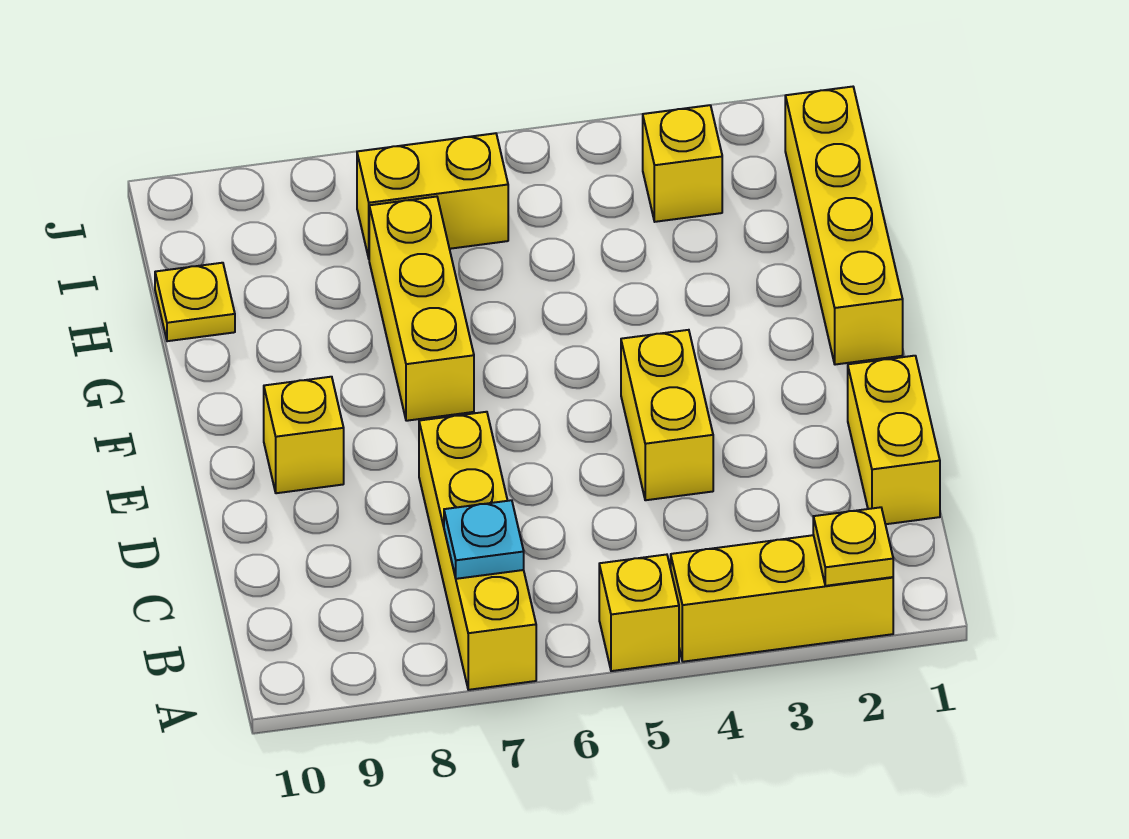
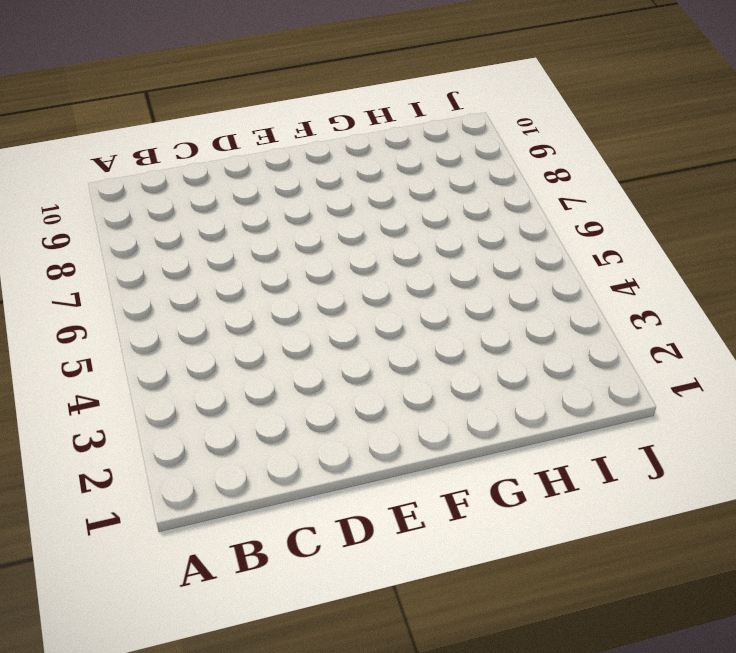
none -> yellow brick A2:A4 level 1
none -> yellow brick A5 level 1
none -> yellow brick A7:D7 level 1

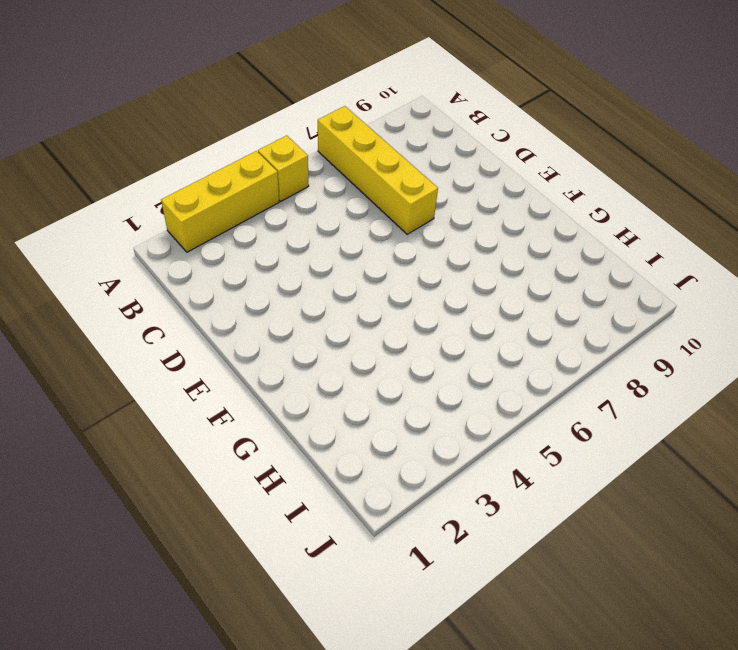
none -> yellow brick C1:D1 level 1
none -> yellow brick D4:E4 level 1
none -> yellow brick E9 level 1

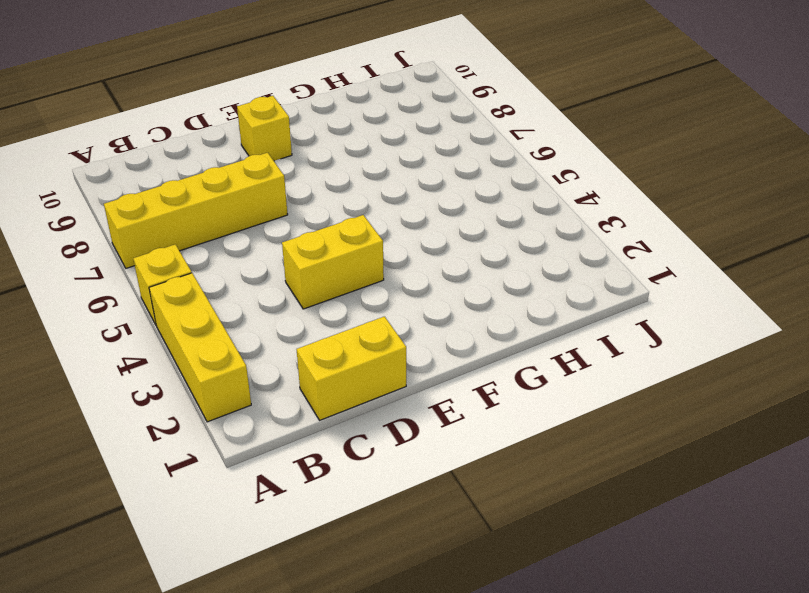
none -> yellow brick F1:I1 level 1
none -> yellow brick F7:H7 level 1
none -> yellow plate H10 level 1

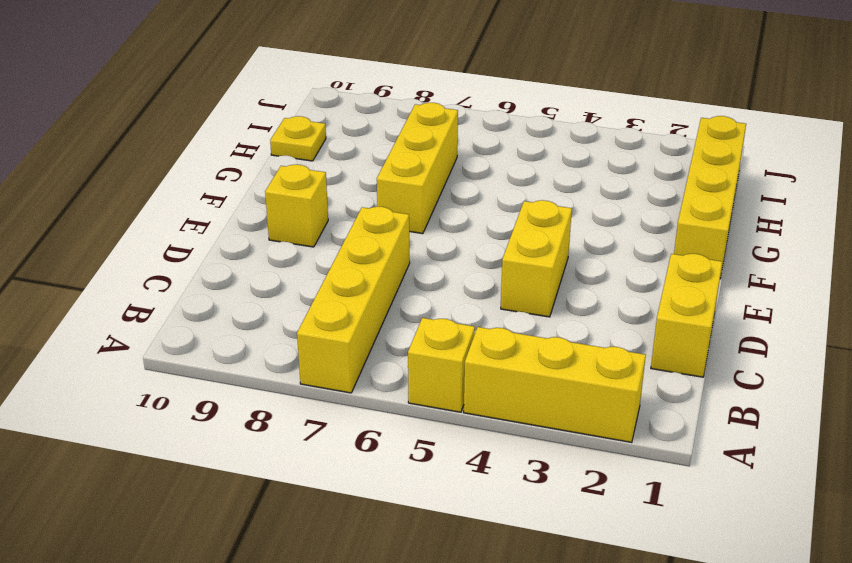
none -> yellow brick I3 level 1
none -> yellow brick I6:I7 level 1
none -> yellow plate A2 level 2

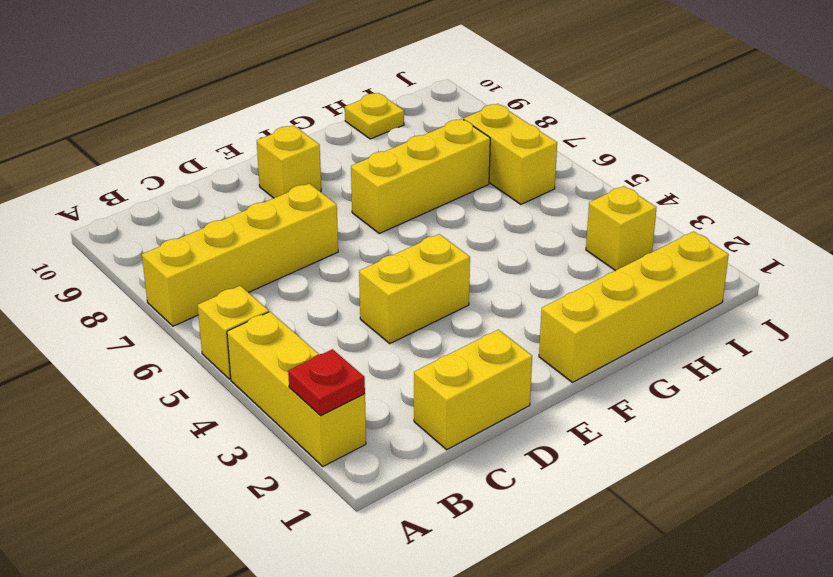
red plate A2 level 2 -> yellow plate A2 level 2
none -> cyan plate B7 level 2

